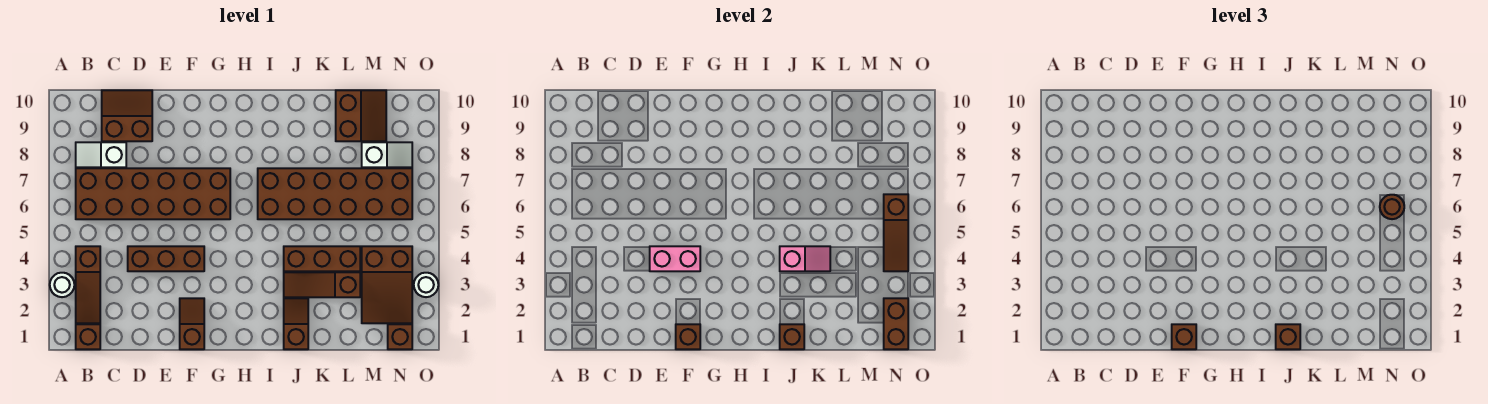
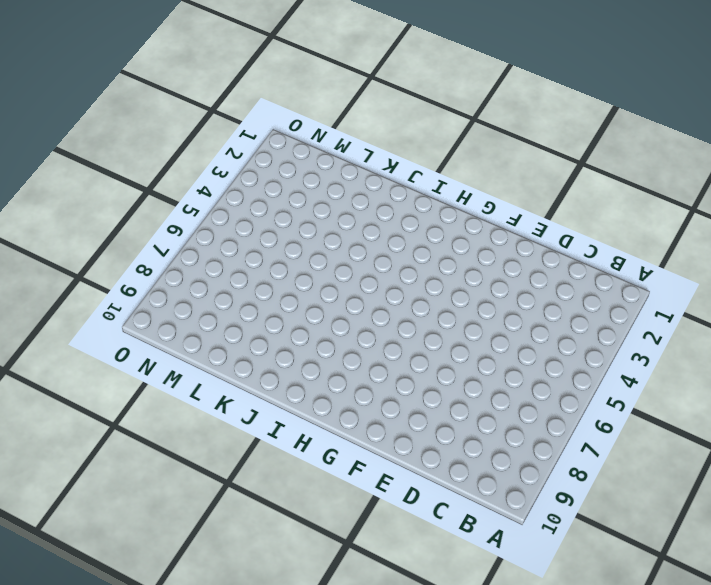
none -> white round brick A3 level 1
none -> brown brick B1 level 1
none -> brown slope B2:B4 level 1 top 4

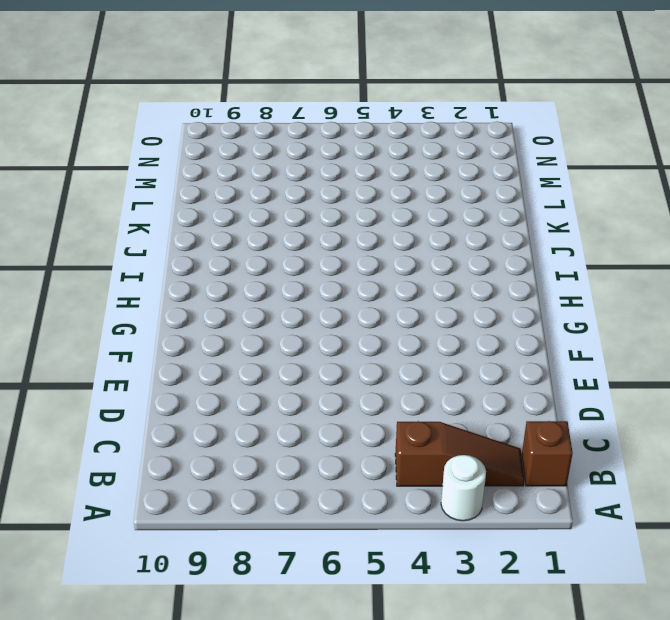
none -> brown brick B6:G7 level 1
none -> white slope B8:C8 level 1 top C
none -> brown slope C9:D10 level 1 top 9

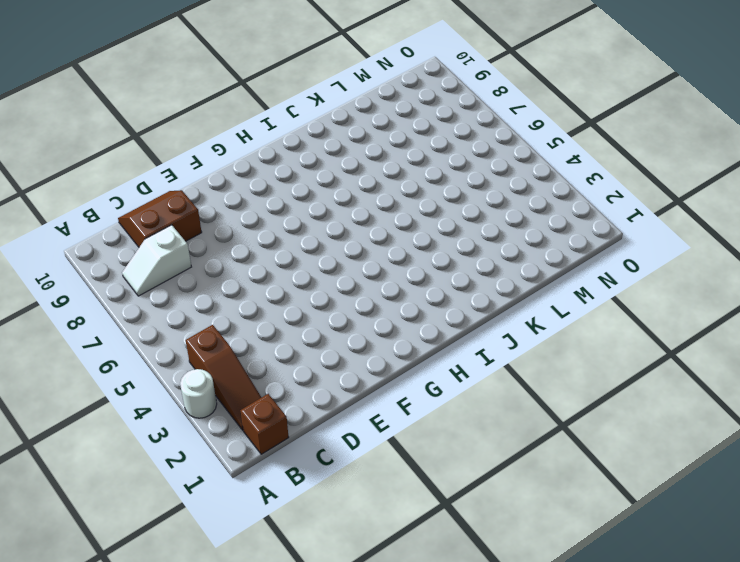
none -> brown brick B6:G7 level 1
none -> brown brick D4:F4 level 1
none -> brown slope F1:F2 level 1 top 1

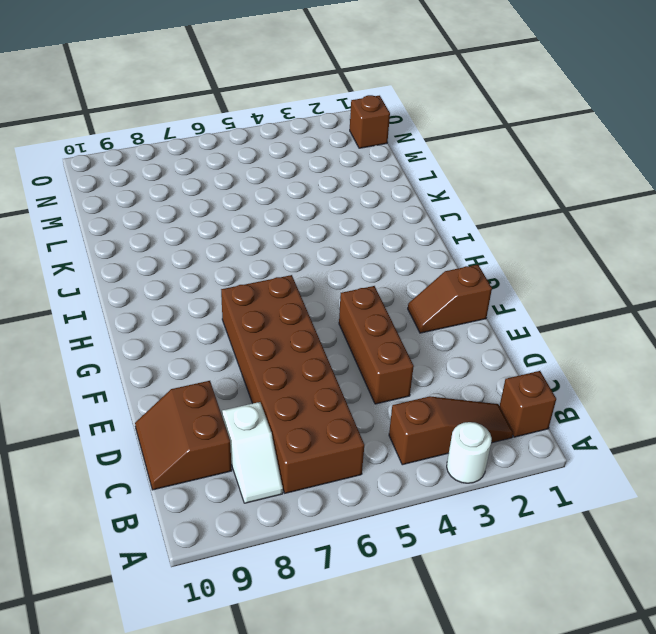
none -> brown brick I6:N7 level 1
none -> brown slope J1:J2 level 1 top 1
none -> brown slope J3:L3 level 1 top L

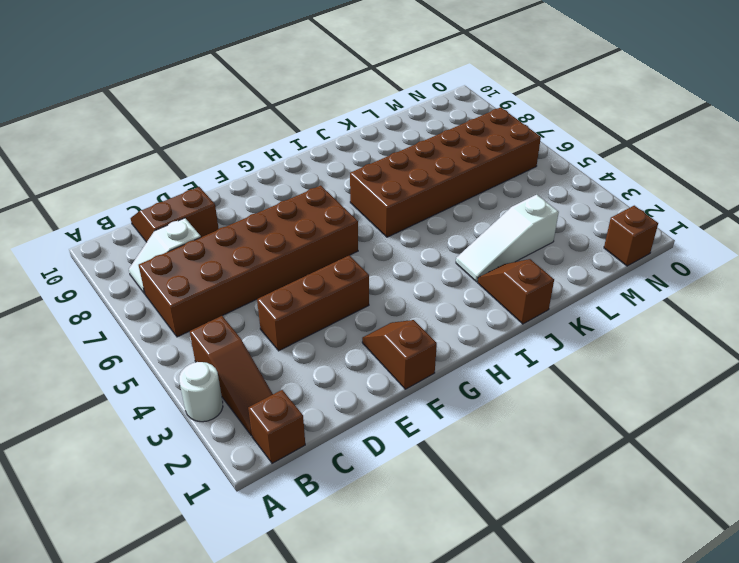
white slope J3:L3 level 1 top L -> brown slope J3:L3 level 1 top L
none -> brown brick J4:L4 level 1
none -> brown slope L9:M10 level 1 top L
none -> brown slope M2:N4 level 1 top 4

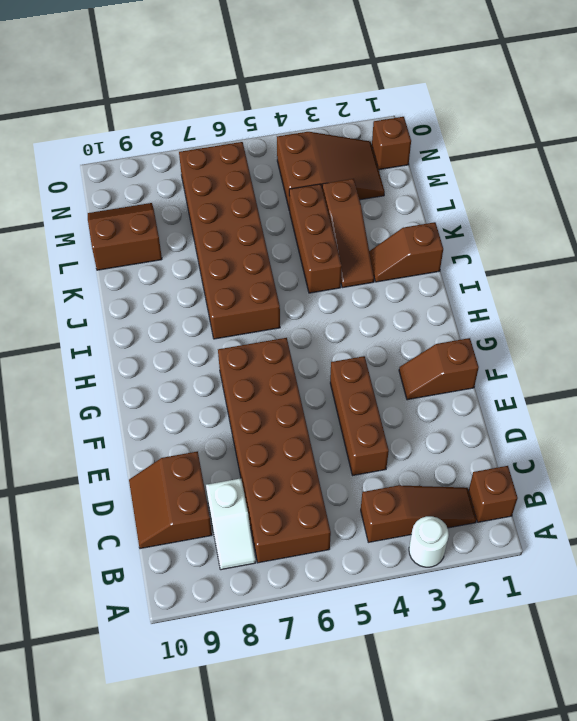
none -> white slope M8:N8 level 1 top M
none -> white round brick O3 level 1
none -> pink brick E4:F4 level 2

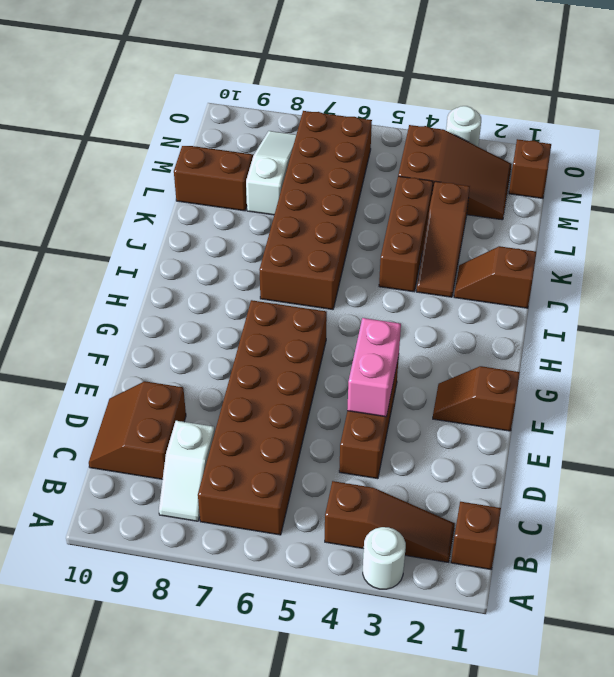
white slope L8:N8 level 1 top L -> white slope M8:N8 level 1 top M
none -> brown brick F1 level 2
none -> brown brick J1 level 2
none -> pink slope J4:K4 level 2 top J

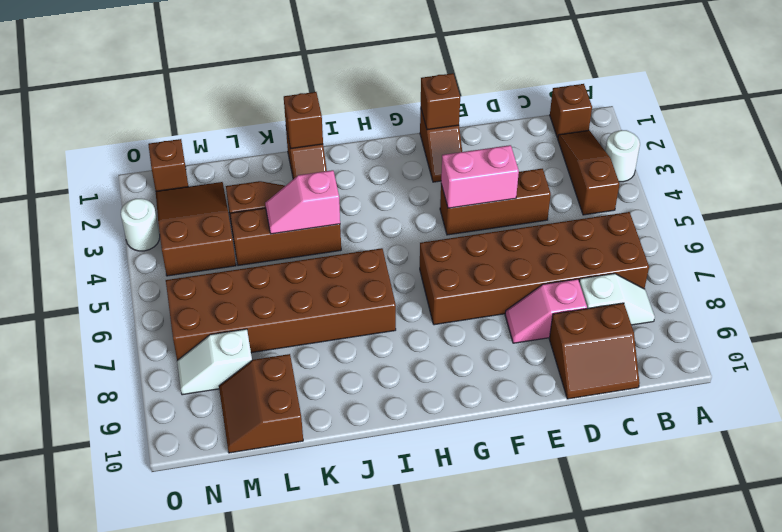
pink slope D8:E8 level 1 top D -> none
none -> brown brick N1:N2 level 2
none -> brown slope N4:N6 level 2 top 6
none -> brown brick F1 level 3

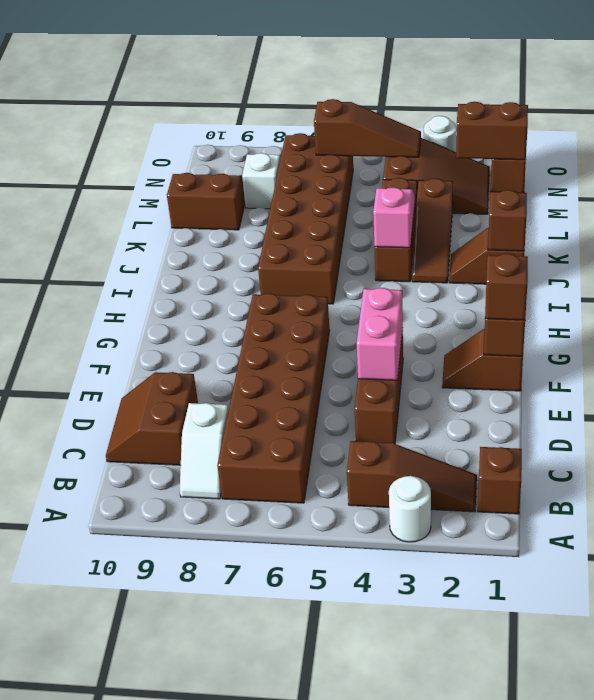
none -> brown brick J1 level 3
none -> brown round brick N6 level 3

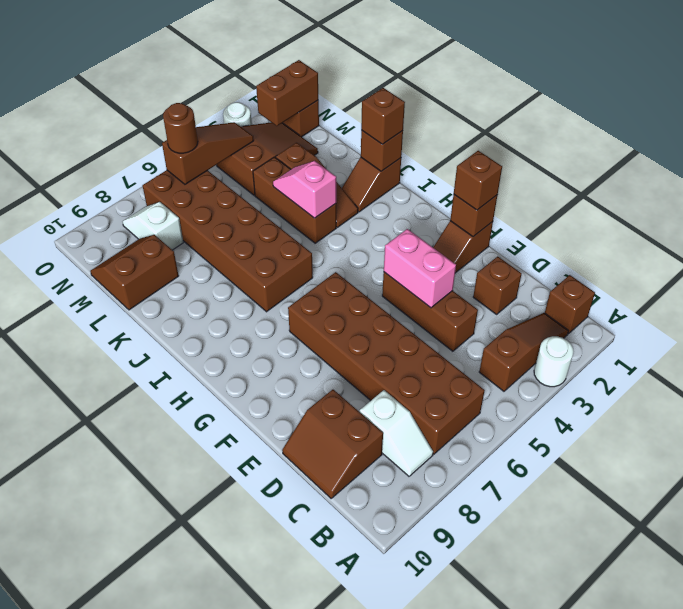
brown brick D2 level 1 -> none

